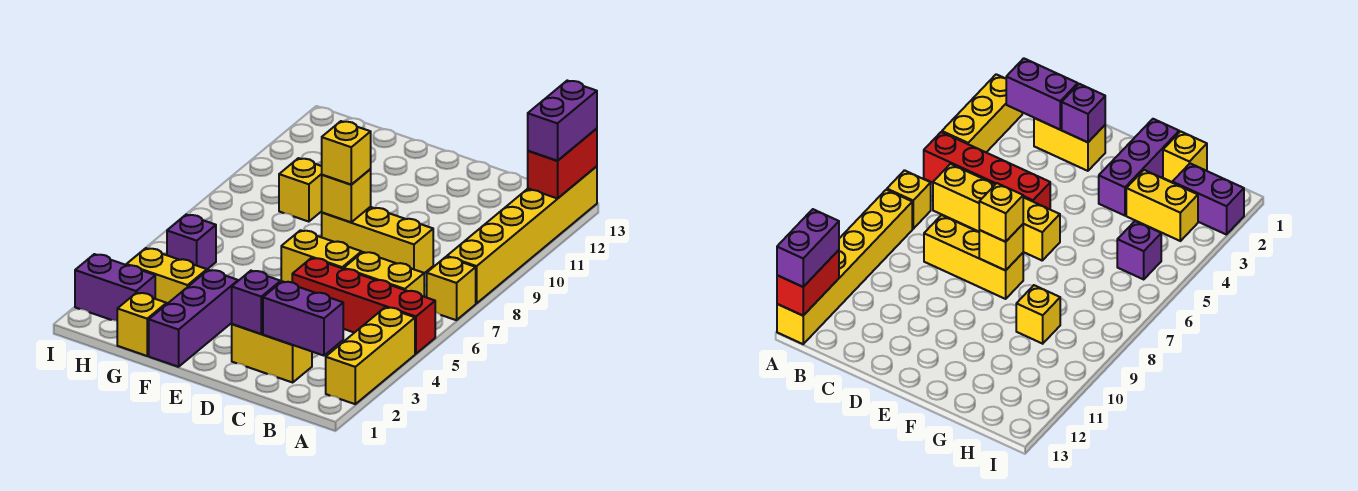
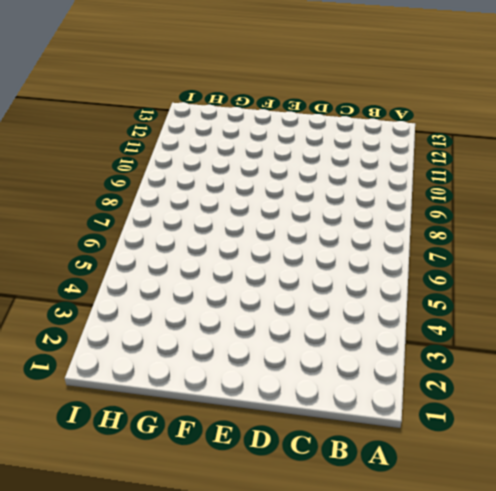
none -> yellow brick A2:A4 level 1
none -> red brick A5:D5 level 1
none -> yellow brick A7 level 1

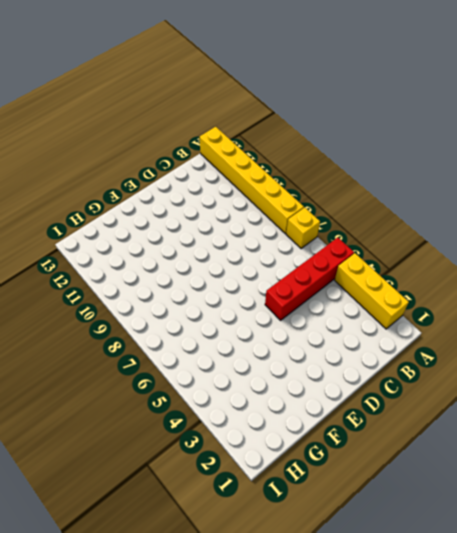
none -> yellow brick B6:C6 level 1
none -> yellow brick C2:D2 level 1
none -> yellow brick C8:E8 level 1

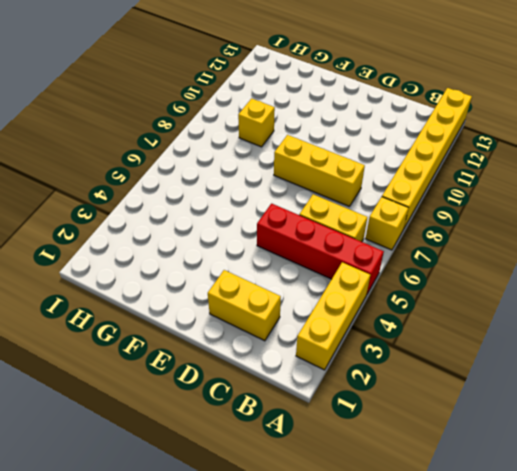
none -> yellow brick D6:E6 level 1
none -> purple brick F1:F3 level 1
none -> yellow brick G1 level 1

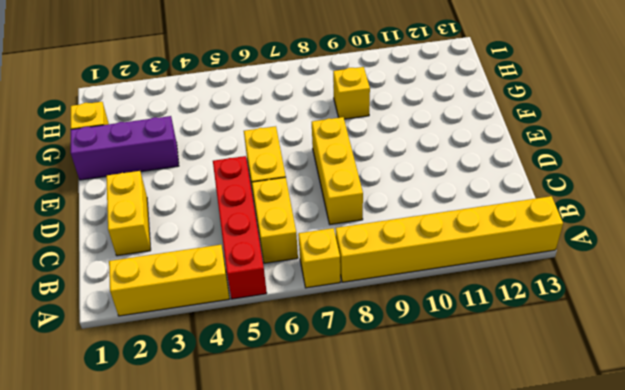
none -> yellow brick G3:H3 level 1
none -> purple brick H2:I2 level 1
none -> purple brick H5 level 1

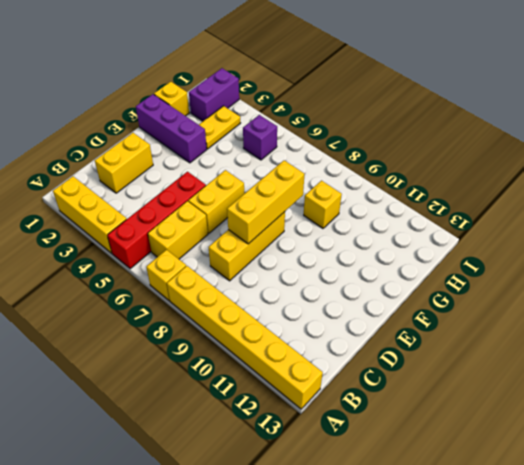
yellow brick D8:F8 level 2 -> yellow brick E8 level 2
yellow plate G3:H3 level 1 -> yellow brick G3:H3 level 1
none -> red brick A12:A13 level 2
none -> purple brick B2:C2 level 2
none -> purple brick D2 level 2

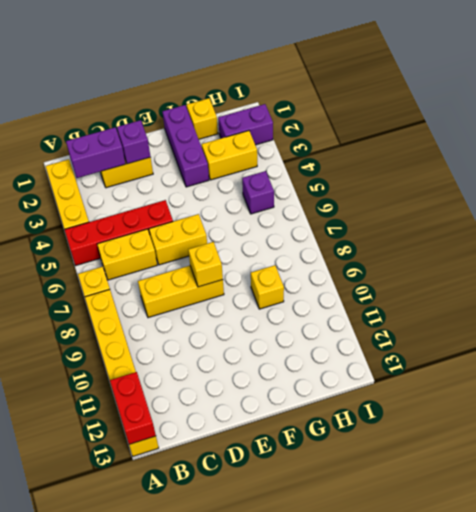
none -> purple brick A12:A13 level 3
none -> yellow brick E8 level 3

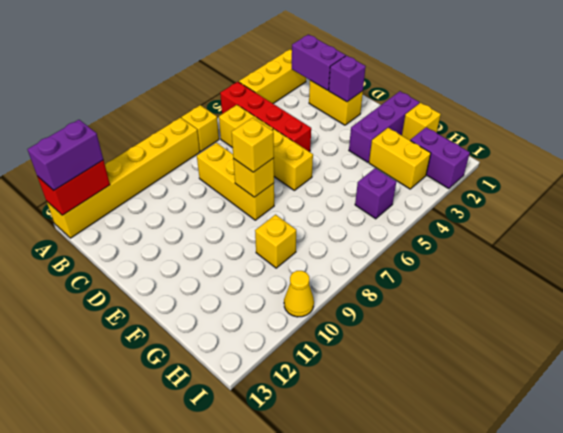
yellow cone I10 level 1 -> none

